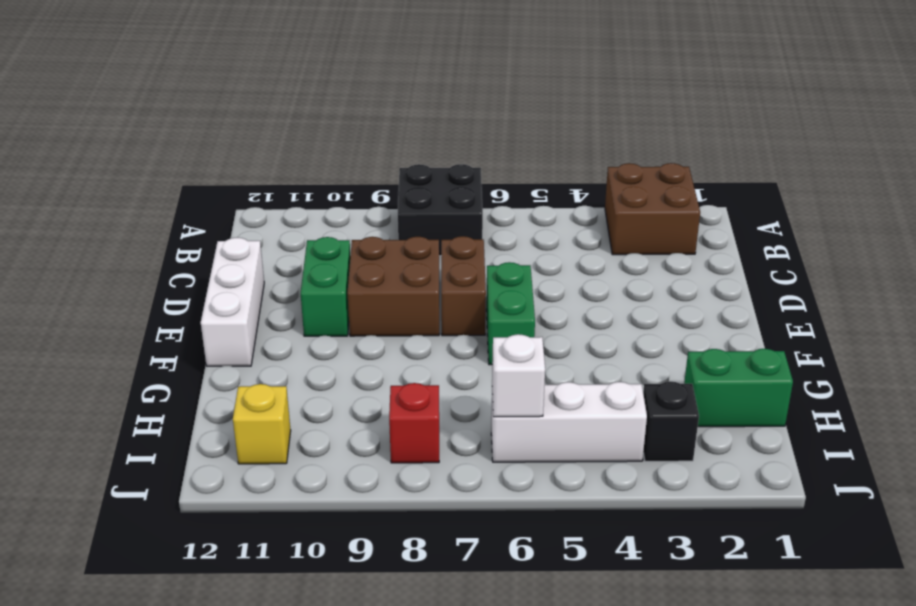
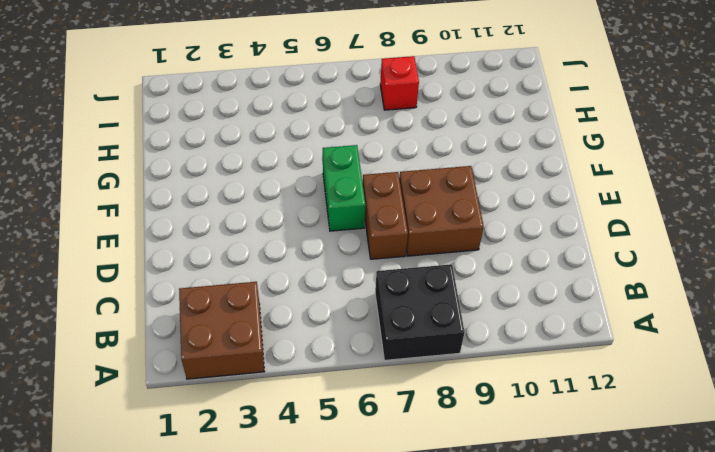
none -> green brick D10:E10 level 1
none -> white brick D12:F12 level 1
none -> green brick H1:H2 level 1

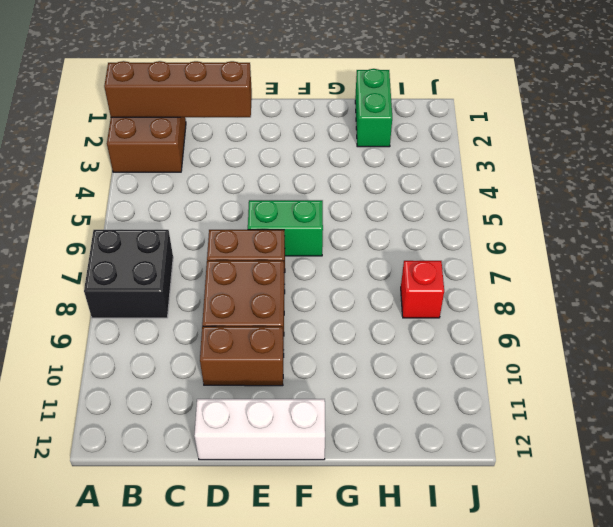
brown brick A2:D2 level 2 -> none
brown brick D10:E10 level 1 -> green brick D10:E10 level 1
none -> black brick I3 level 1
none -> white brick I4:I6 level 1
none -> yellow brick I11 level 1

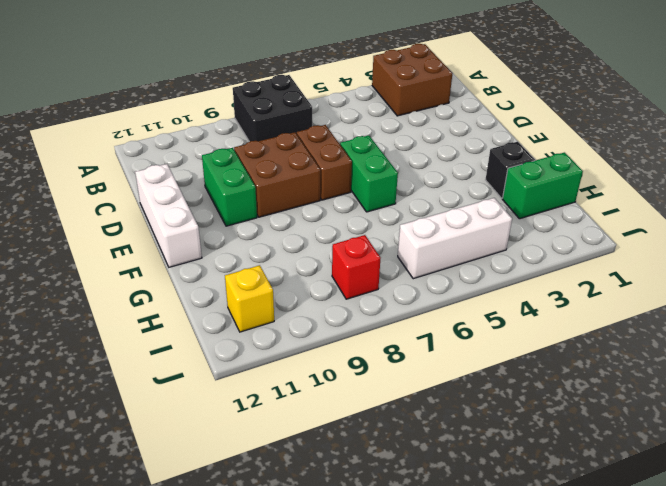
black brick G2 level 1 -> black brick I3 level 1
none -> white brick I6 level 2

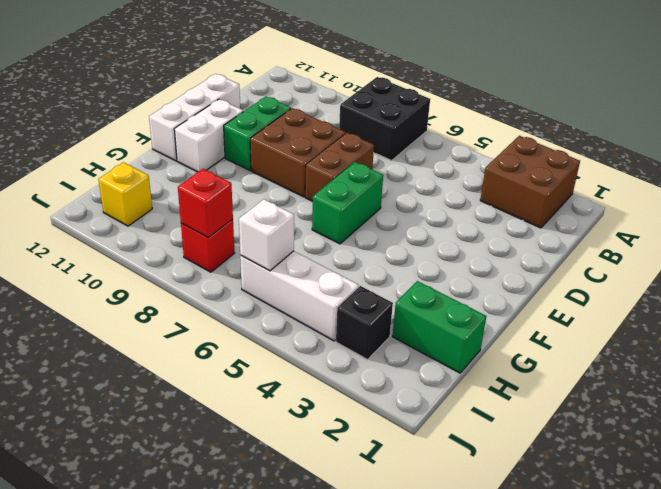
white brick E11:F11 level 1 -> none
red brick I8 level 2 -> none

